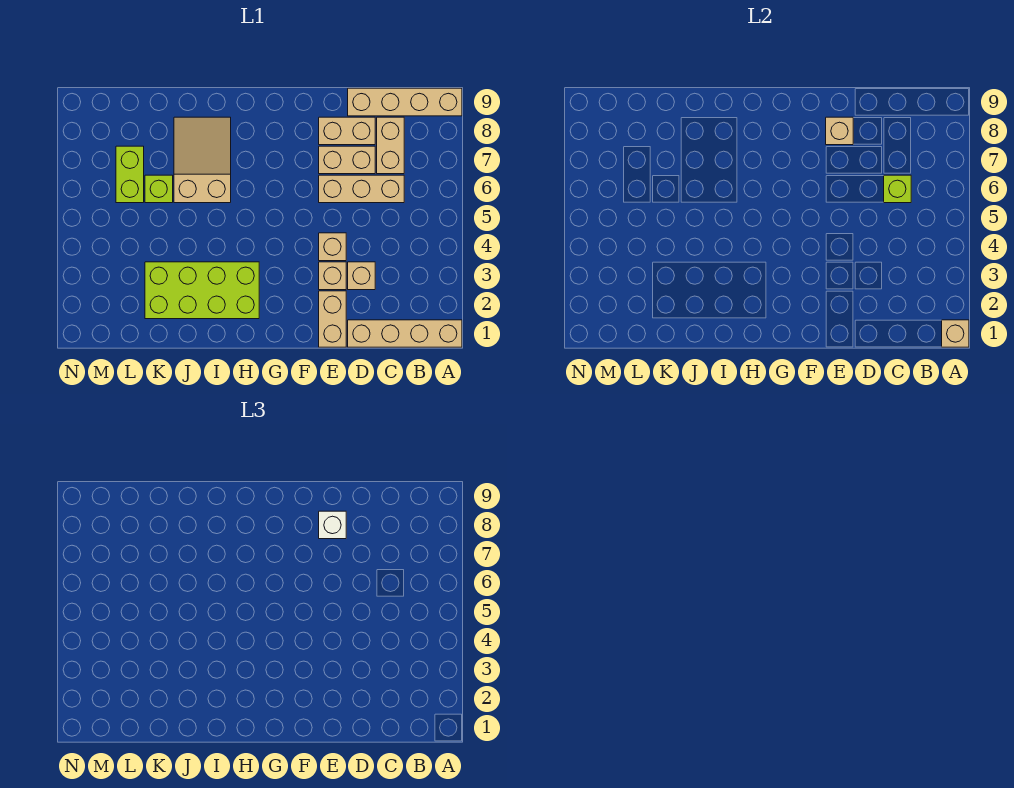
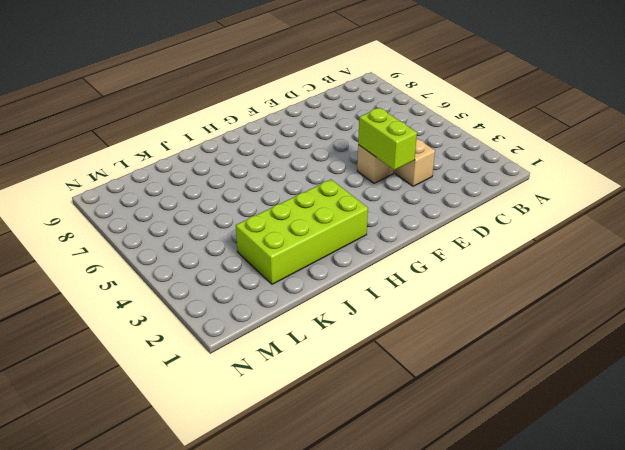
lime brick E3:E4 level 2 -> lime brick L6:L7 level 1
none -> tan brick A1:D1 level 1
none -> tan brick A9:D9 level 1
none -> tan brick C6:E6 level 1

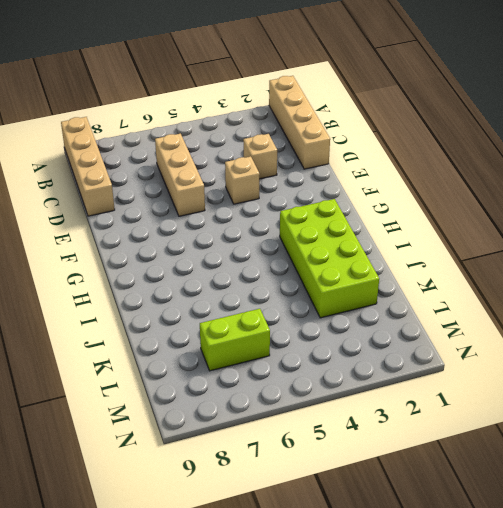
none -> tan brick C7:C8 level 1
none -> tan brick D7:E7 level 1
none -> tan brick D8:E8 level 1

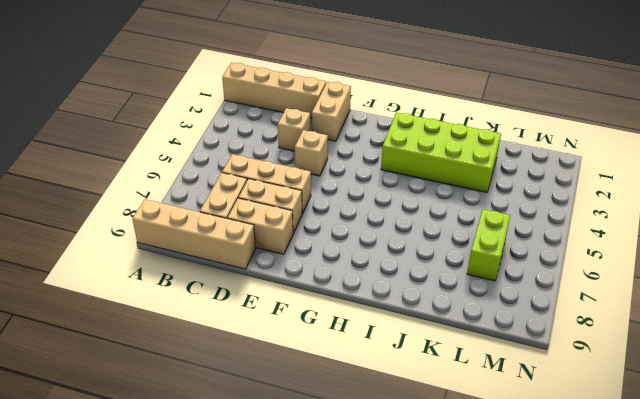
none -> tan brick E3 level 1
none -> tan slope I6:J8 level 1 top 6
none -> lime brick K6 level 1

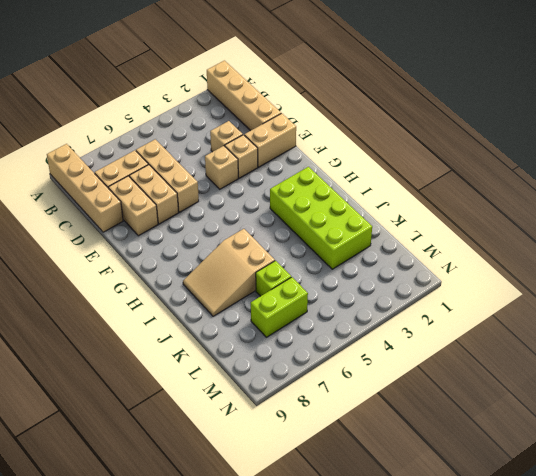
none -> tan brick A1 level 2
none -> lime brick C6 level 2
none -> tan brick E8 level 2

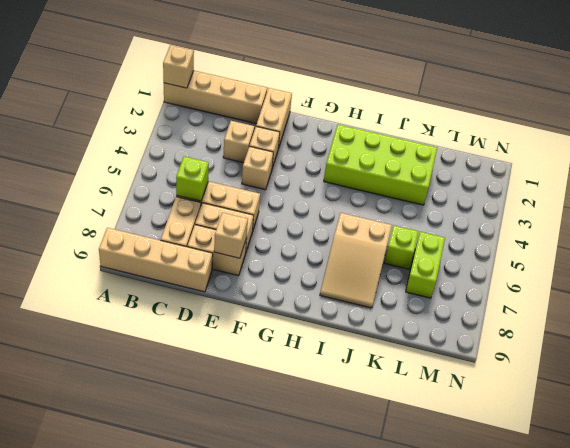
none -> white brick E8 level 3

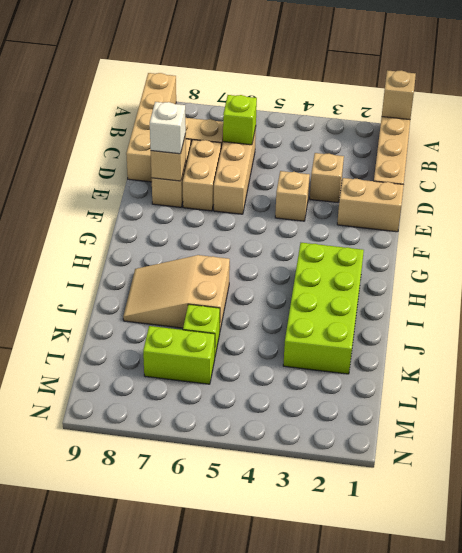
none -> tan brick E3 level 1

